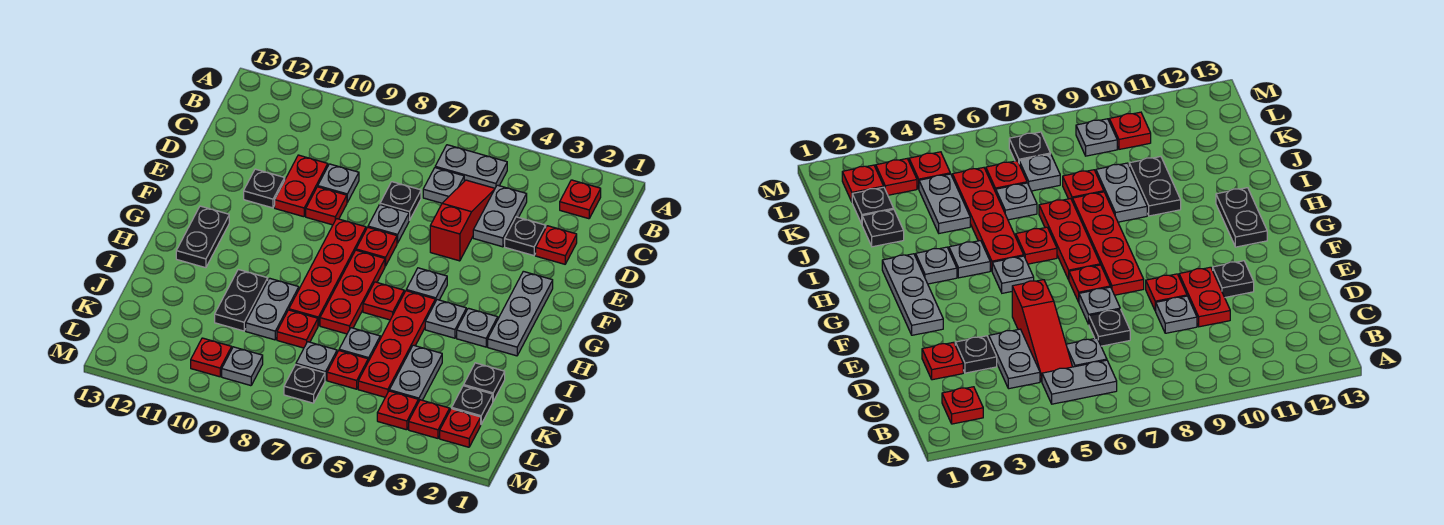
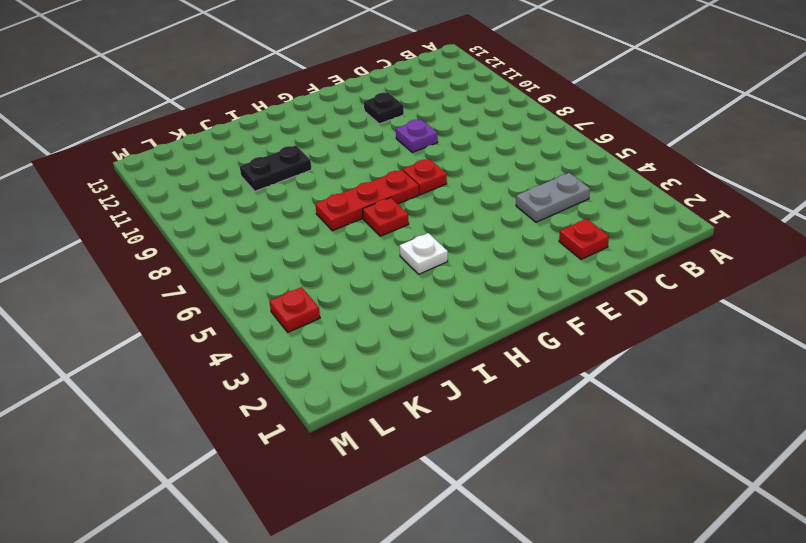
purple plate E9 level 1 -> red plate E9 level 1
white plate H4 level 1 -> grey plate H4 level 1
none -> red plate B2 level 1
none -> grey plate B5:B6 level 1
none -> red slope C5:E5 level 1 top E
none -> grey plate C6 level 1

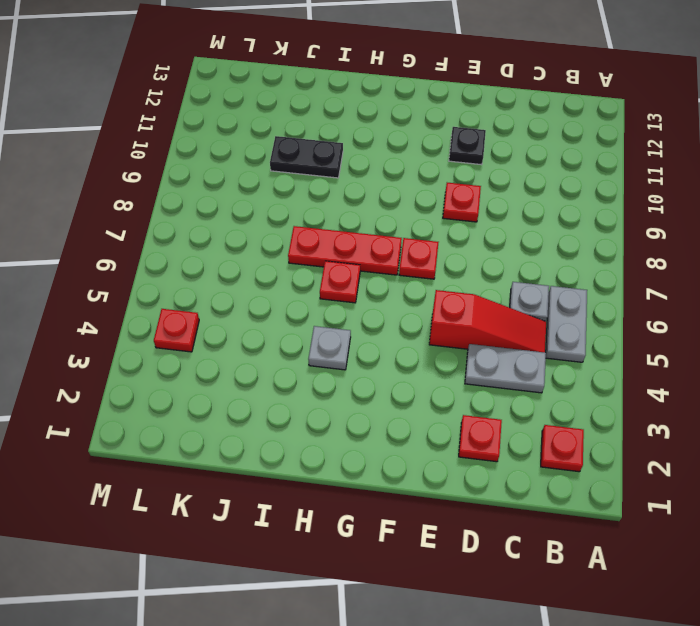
none -> black plate D3 level 1
none -> black plate D7 level 1
none -> grey plate D9 level 1
none -> red plate D10:E10 level 1

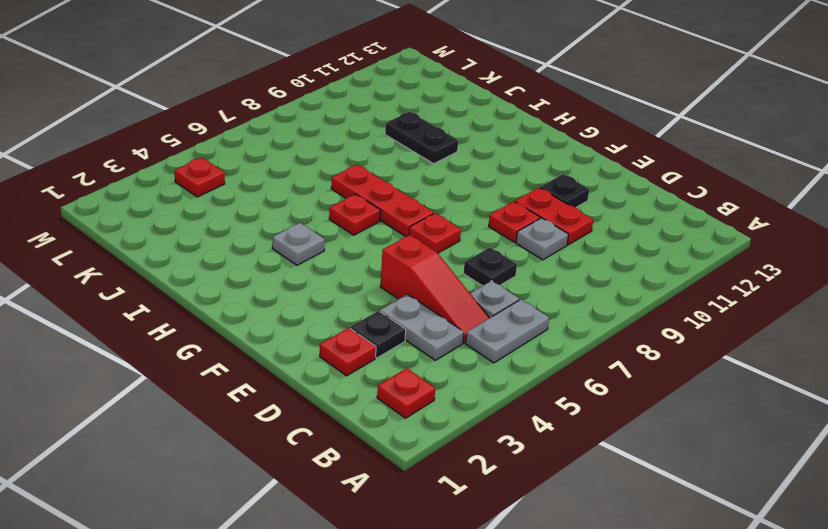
none -> grey plate E7 level 1
none -> grey plate F2:H2 level 1
none -> red plate F8:I8 level 1
none -> grey plate G5 level 1

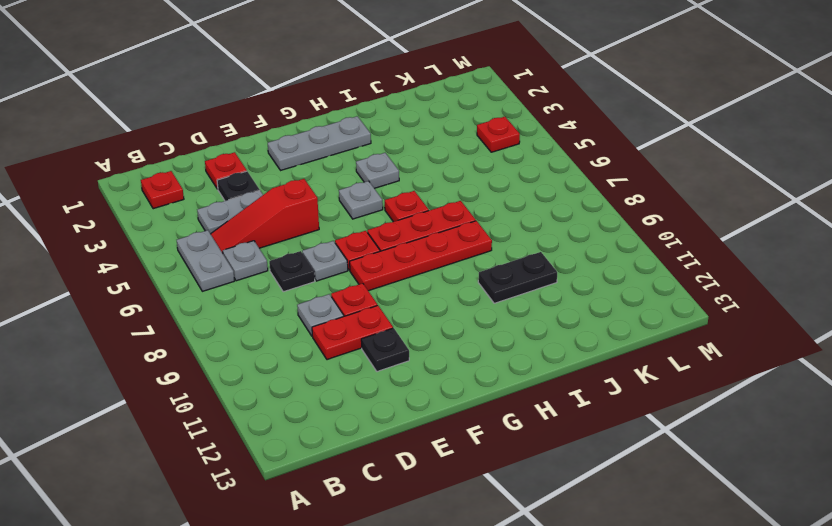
none -> black plate G12:H12 level 1
none -> grey plate H3 level 1
none -> red plate H5:K5 level 1
none -> grey plate I9:J9 level 1

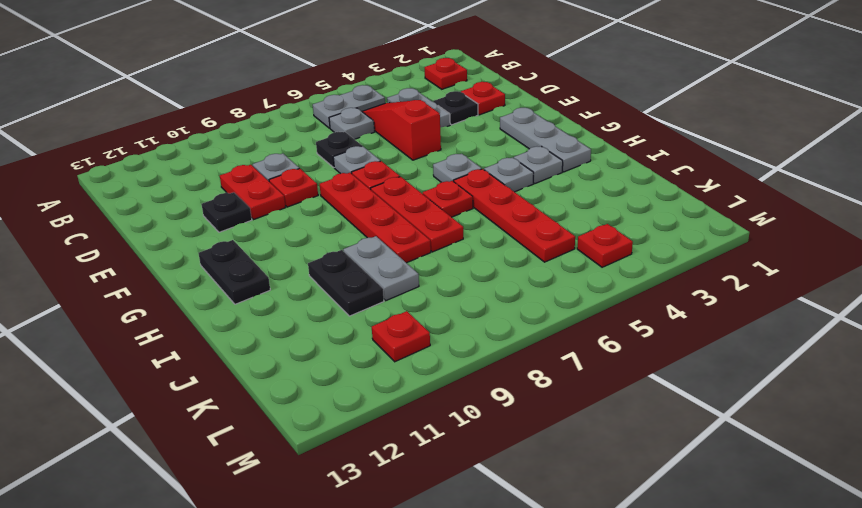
none -> black plate J2 level 1
none -> grey plate J4:K4 level 1
none -> grey plate J6 level 1
none -> red plate J8 level 1

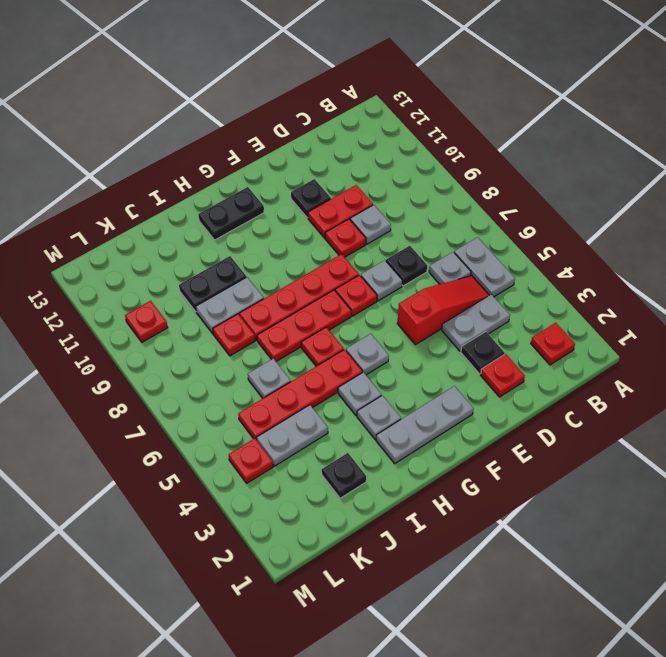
none -> black plate K2 level 1
none -> red plate K6 level 1
none -> grey plate K7 level 1
none -> red plate L2 level 1

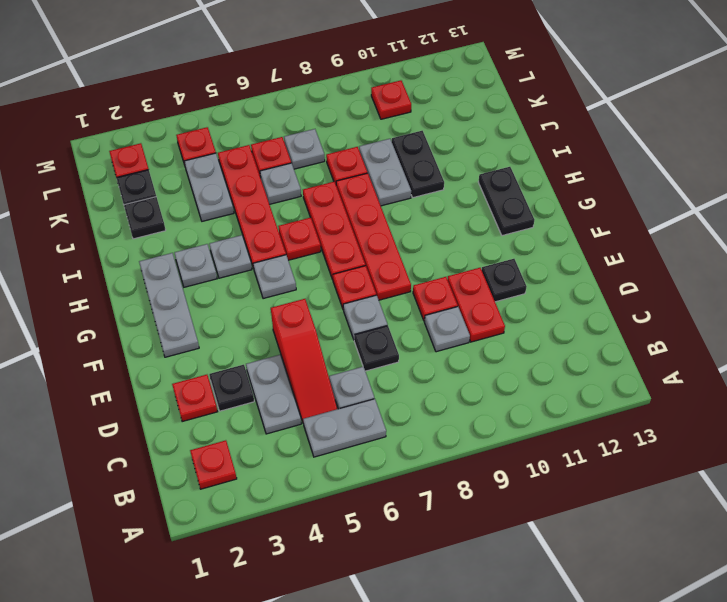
none -> red plate L3 level 1
none -> black plate L7 level 1
none -> grey plate L9 level 1

